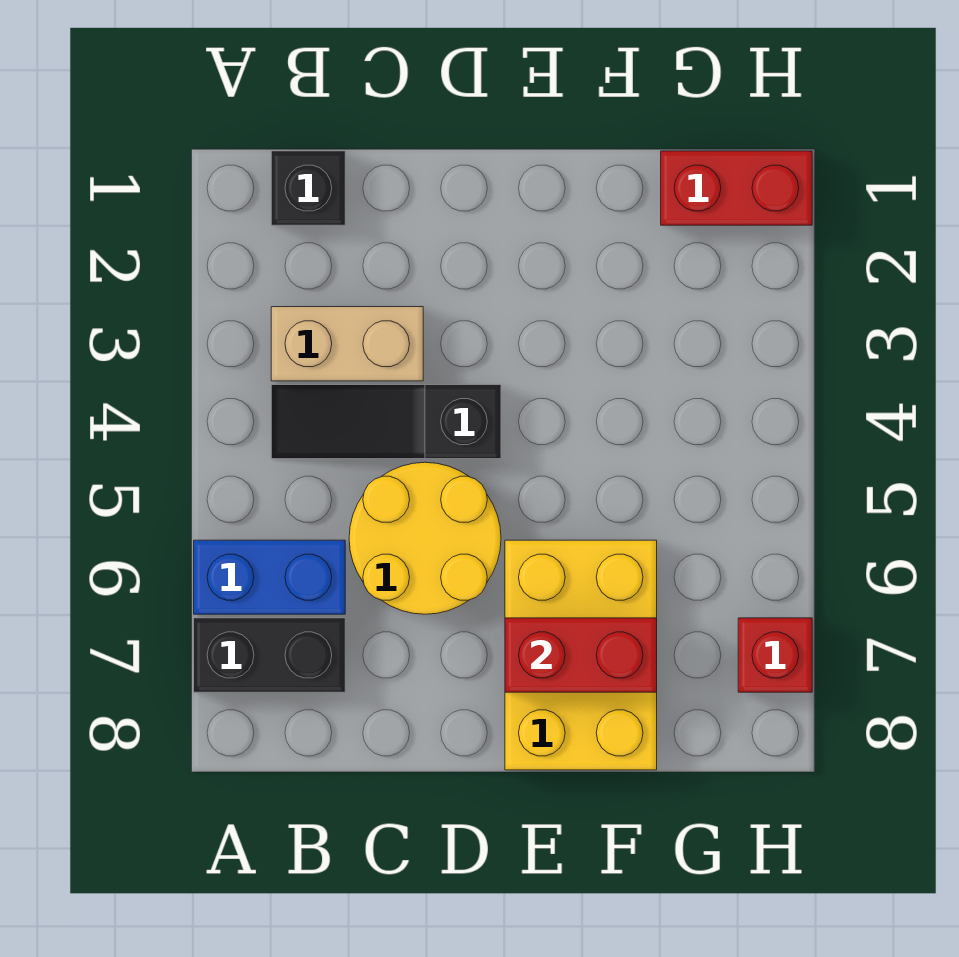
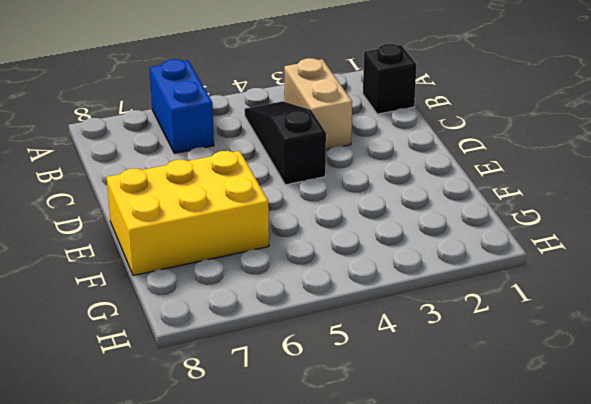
none -> black brick A7:B7 level 1
none -> yellow round brick C5:D6 level 1

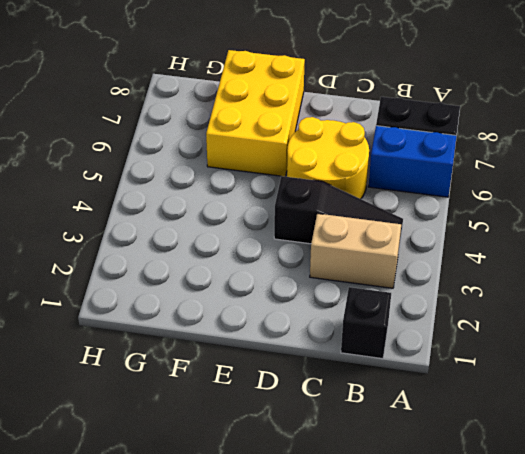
none -> red brick G1:H1 level 1
none -> red brick H7 level 1

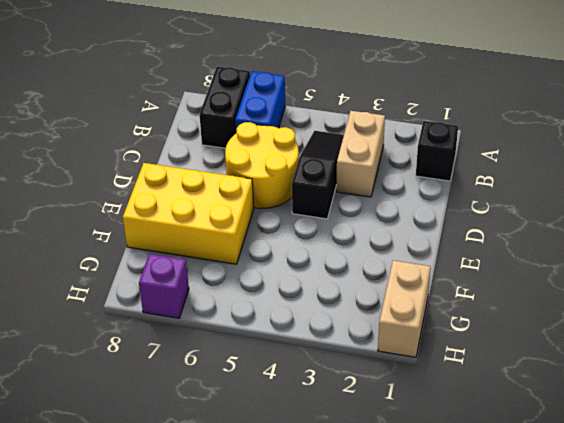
tan brick G1:H1 level 1 -> red brick G1:H1 level 1
purple brick H7 level 1 -> red brick H7 level 1
none -> red brick E7:F7 level 2

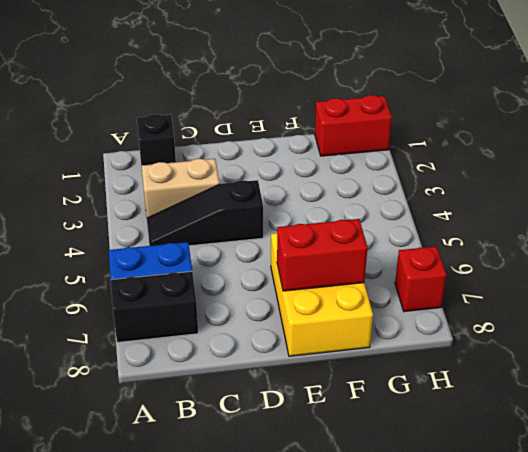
none -> yellow round brick C5:D6 level 1

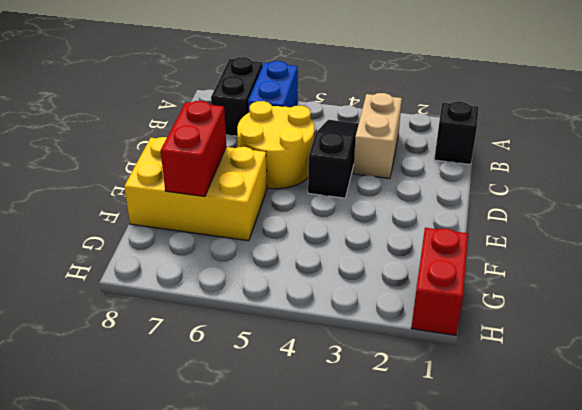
none -> red brick H7 level 1

